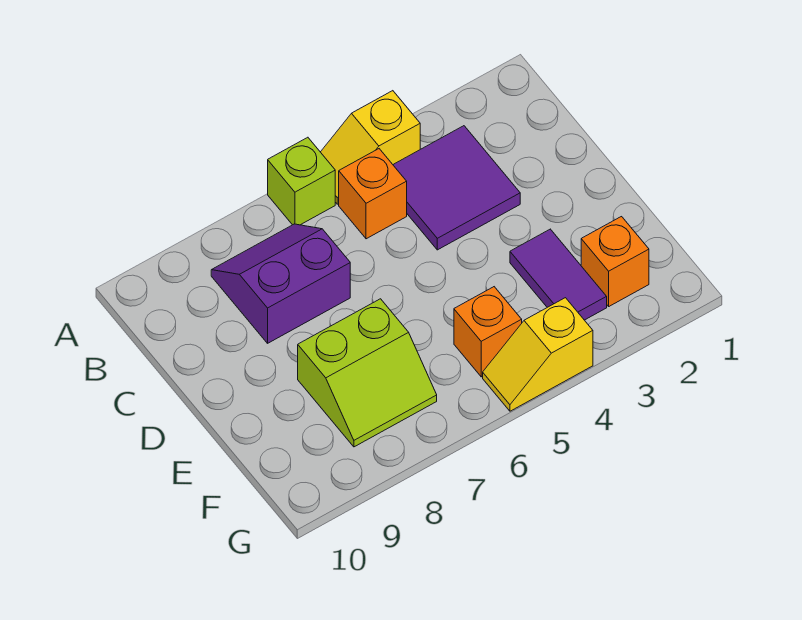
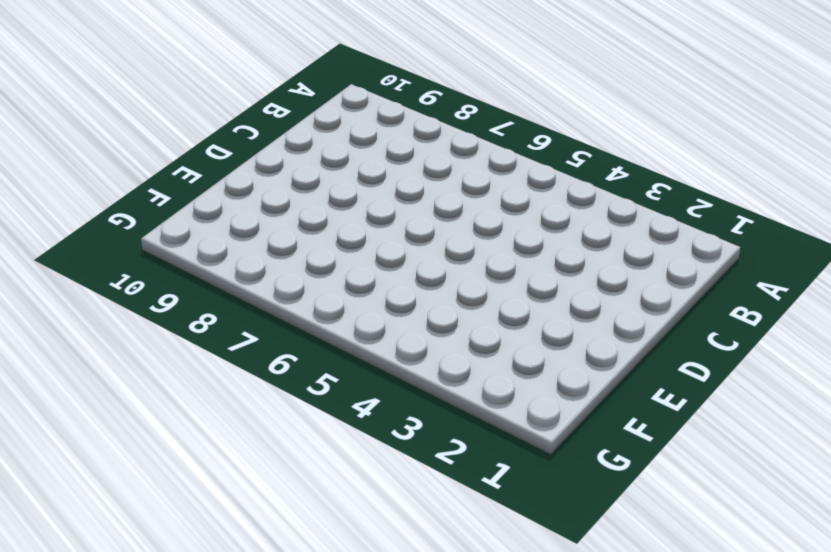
none -> yellow slope A4:A5 level 1 top 4
none -> lime brick A6 level 1

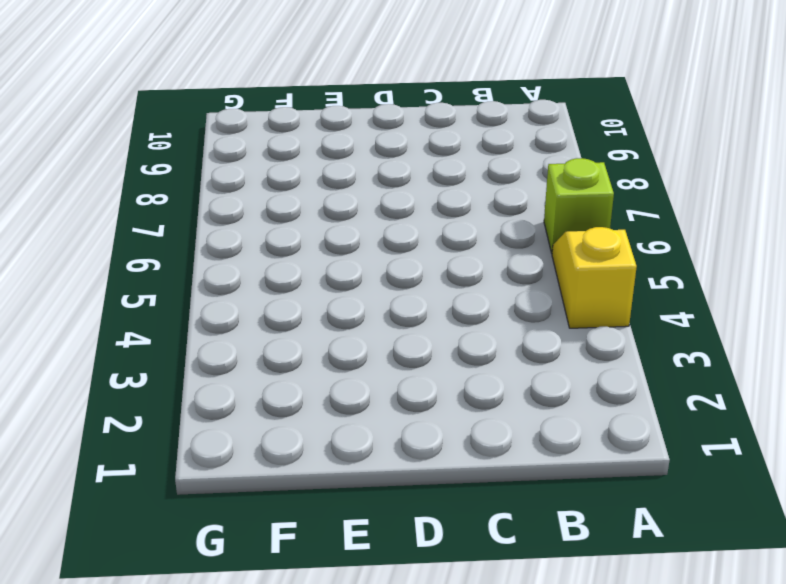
none -> purple tile B3:C4 level 1
none -> orange brick B5 level 1

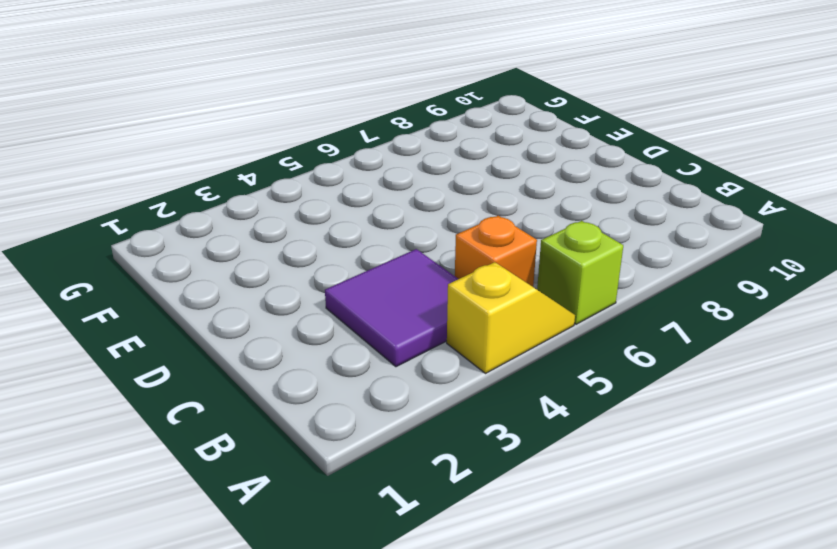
none -> purple slope B7:C8 level 1 top C
none -> purple tile E3:F3 level 1

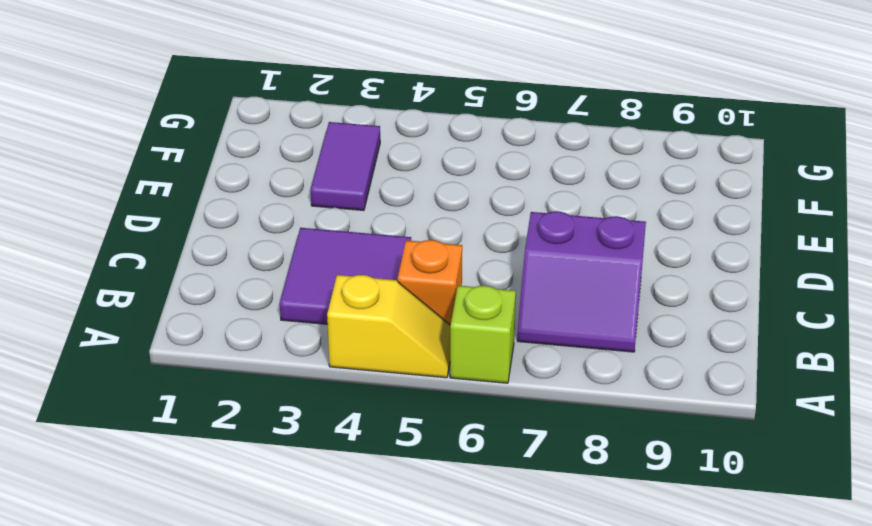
none -> lime slope E7:F8 level 1 top E
none -> orange brick F2 level 1

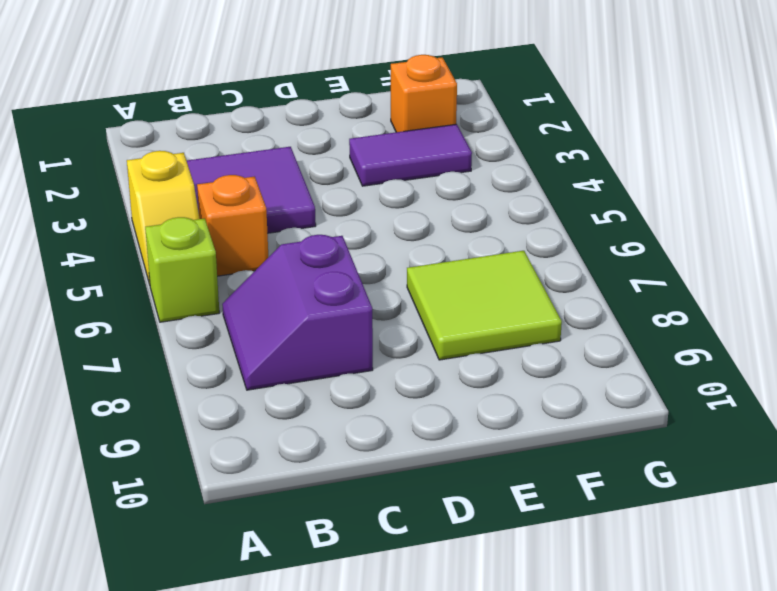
lime tile E7:F8 level 1 -> lime slope E7:F8 level 1 top E
none -> orange brick F5 level 1
none -> yellow slope G4:G5 level 1 top 4

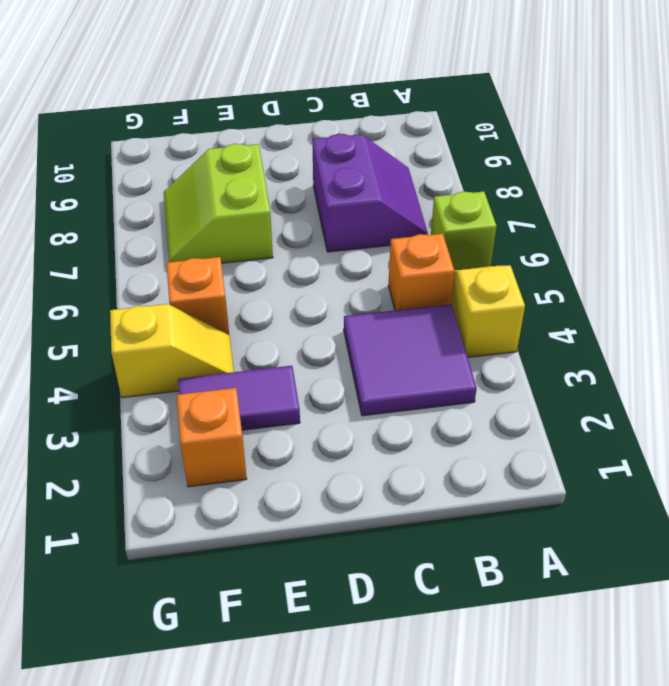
yellow slope F4:G4 level 1 top G -> yellow slope G4:G5 level 1 top 4

